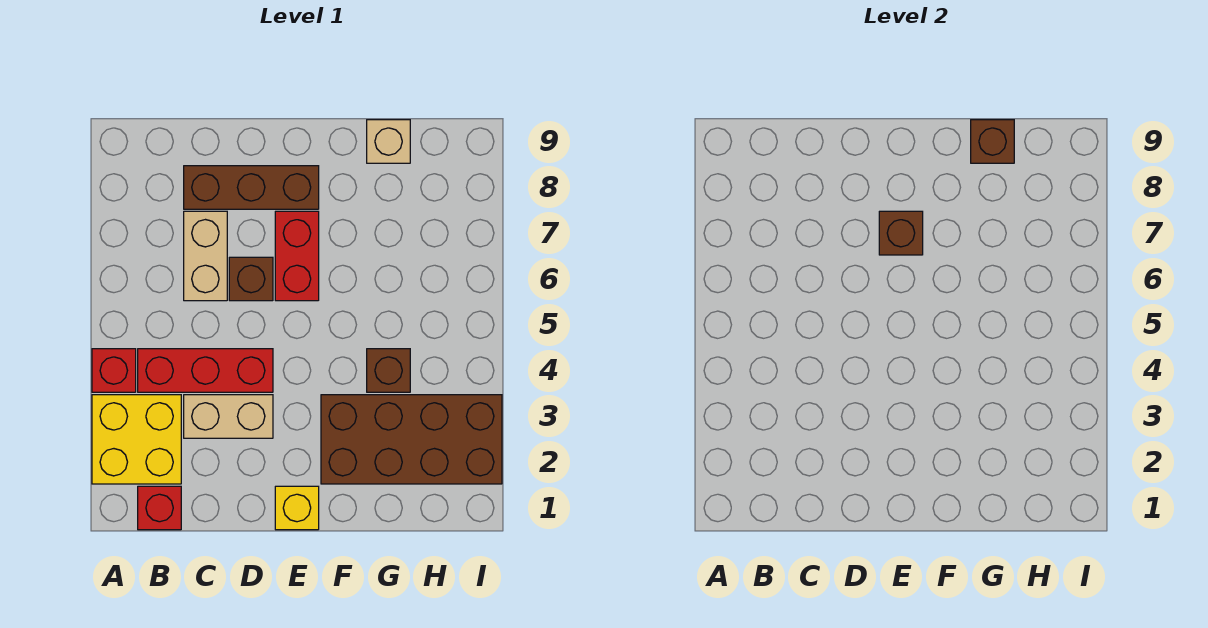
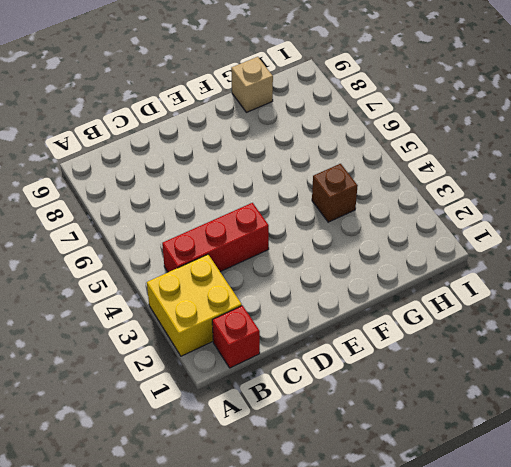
none -> red brick A4 level 1
none -> tan brick C3:D3 level 1
none -> tan brick C6:C7 level 1

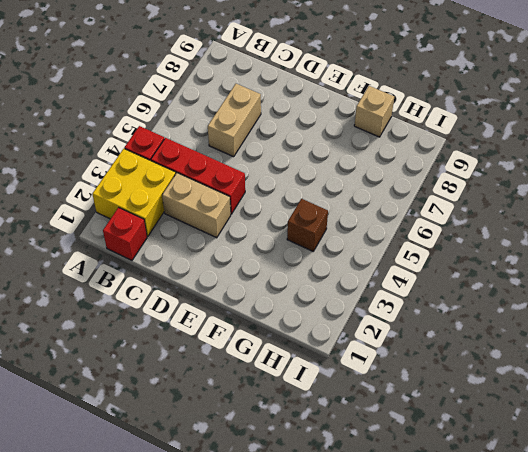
none -> brown brick C8:E8 level 1
none -> brown brick D6 level 1
none -> yellow brick E1 level 1

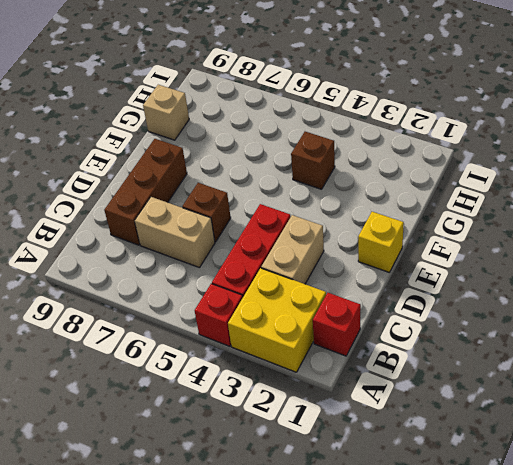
none -> red brick E6:E7 level 1
none -> brown brick F2:I3 level 1
none -> brown brick E7 level 2

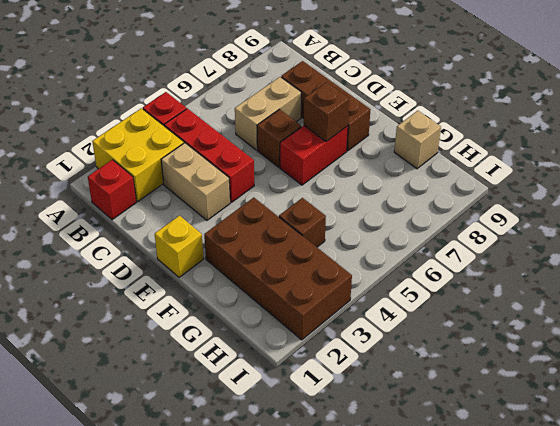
none -> brown brick G9 level 2

